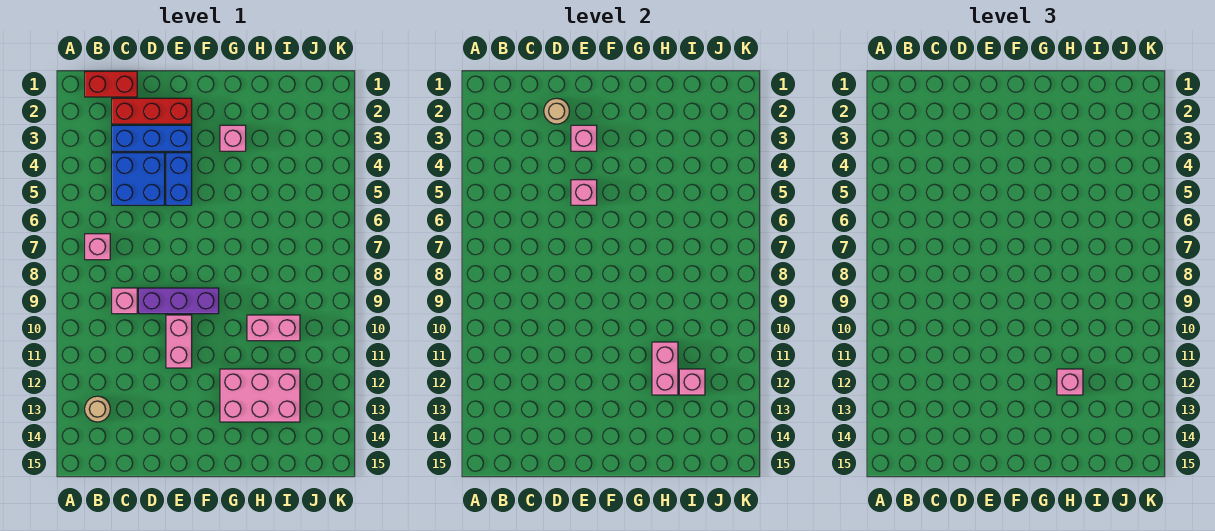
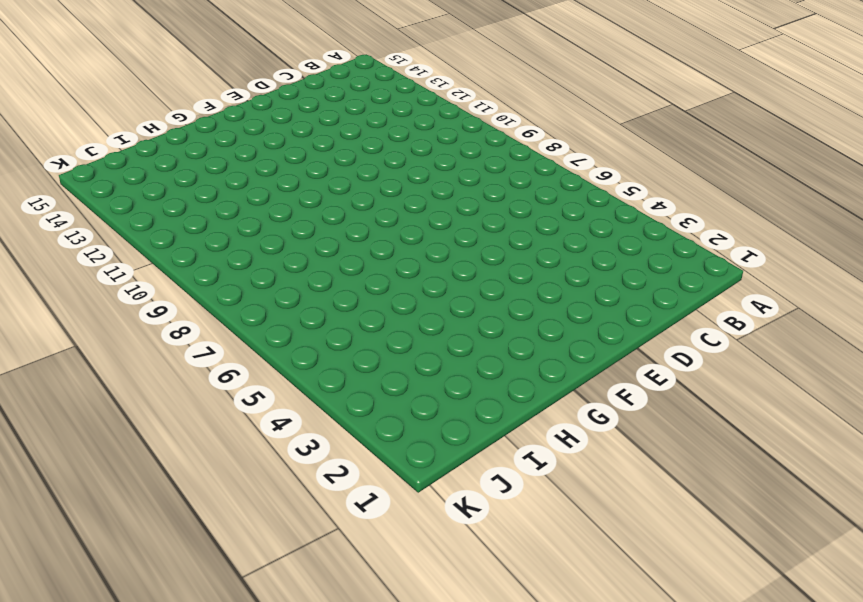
none -> red brick B1:C1 level 1
none -> pink brick B7 level 1
none -> tan round brick B13 level 1

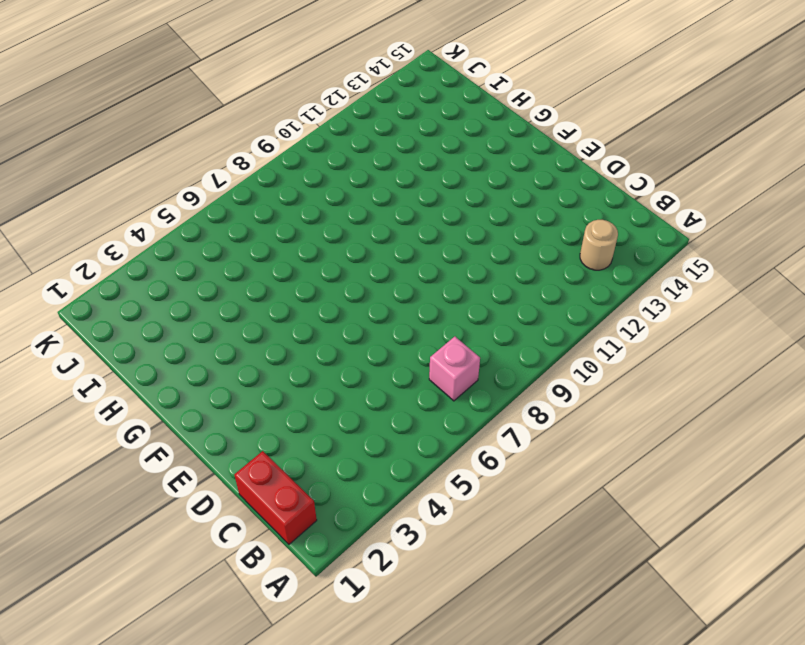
none -> red brick C2:E2 level 1
none -> blue brick C3:E3 level 1
none -> blue brick C4:D5 level 1

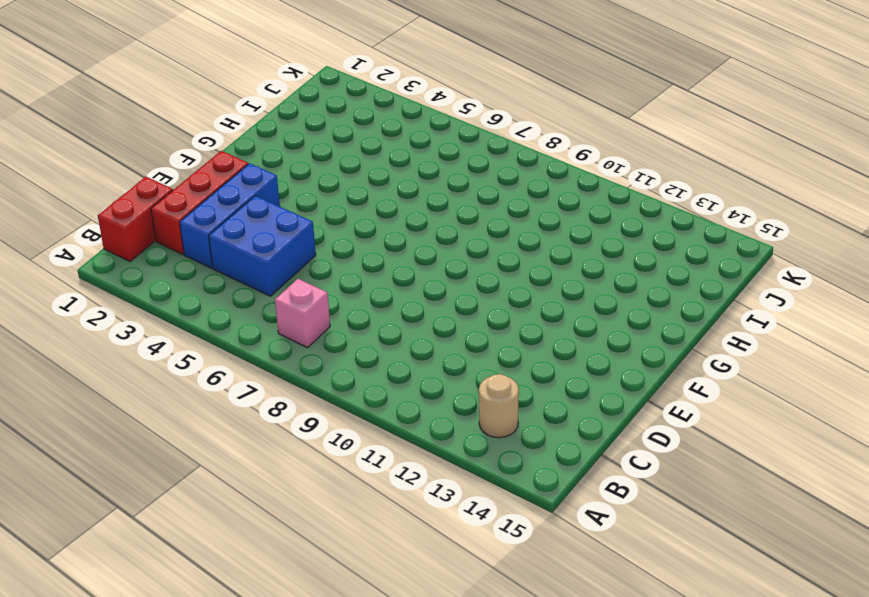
none -> pink brick C9 level 1
none -> purple brick D9:F9 level 1
none -> blue brick E4:E5 level 1

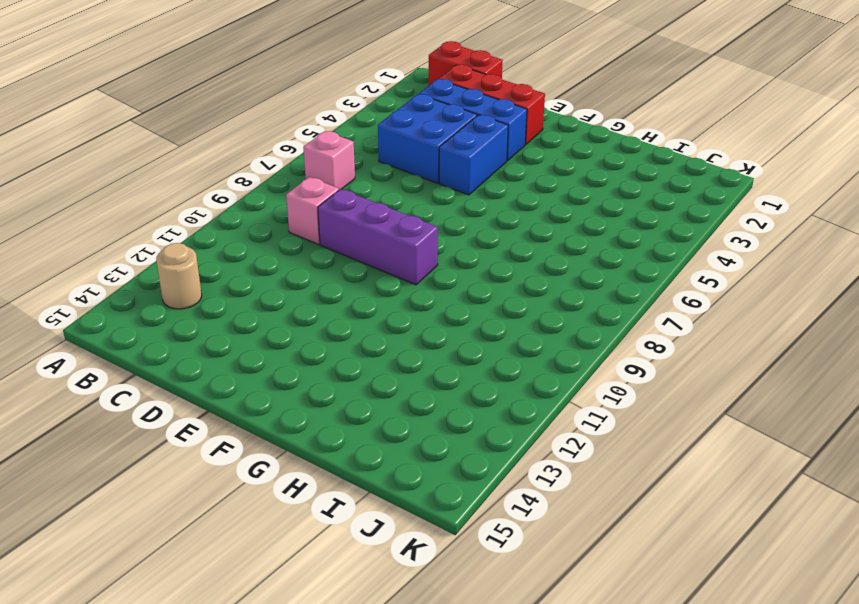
none -> pink brick E10:E11 level 1
none -> pink brick G3 level 1
none -> pink brick G12:I13 level 1

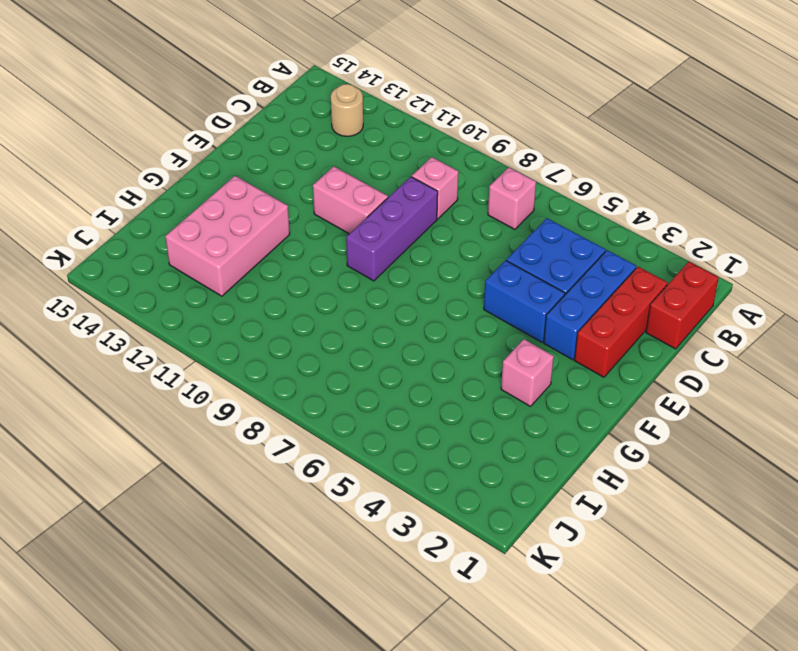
none -> pink brick H10:I10 level 1
none -> tan round brick D2 level 2
none -> pink brick E3 level 2

